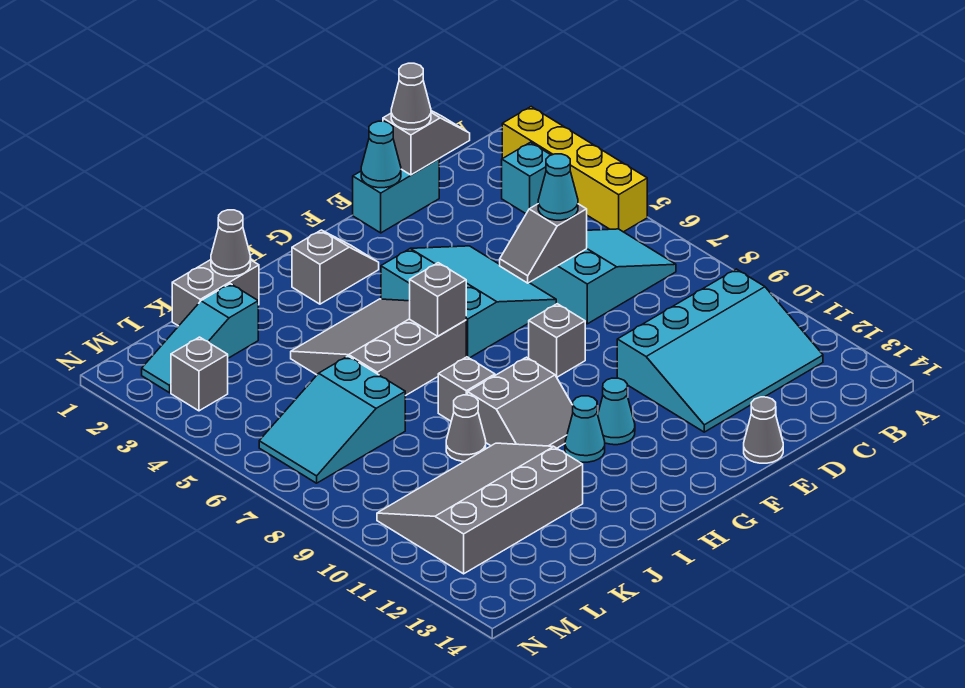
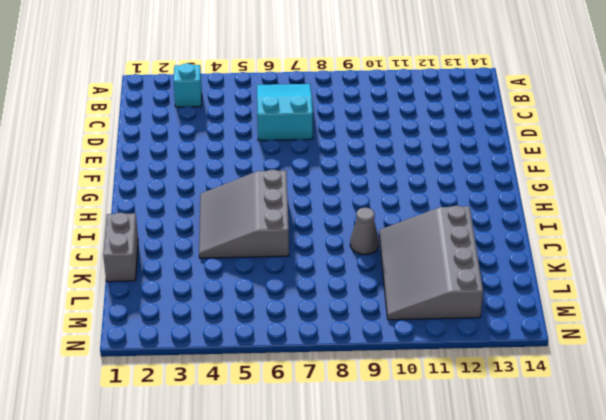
none -> yellow brick A2:A5 level 1
none -> cyan slope B10:E12 level 1 top 10
none -> cyan brick D1:E1 level 1

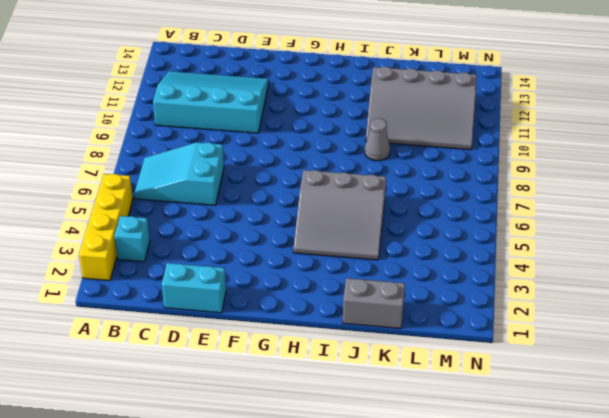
none -> cyan slope E4:G6 level 1 top G
none -> grey cone E14 level 1
none -> grey brick F8 level 1

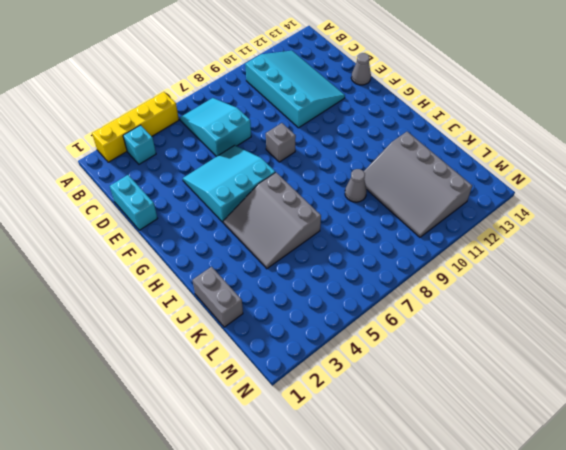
none -> grey slope G2:H2 level 1 top H
none -> cyan cone G11 level 1
none -> grey slope H9:I10 level 1 top 9

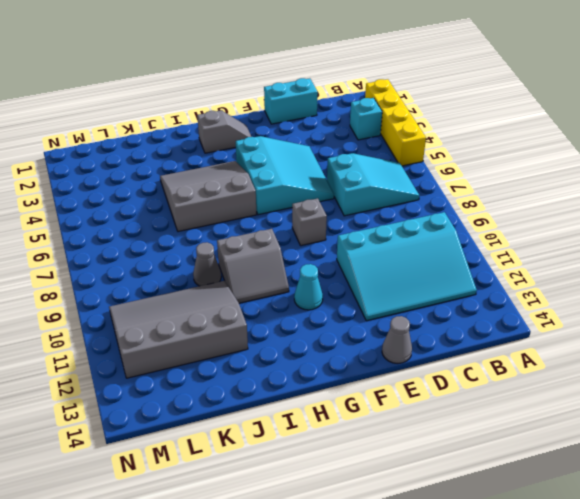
none -> cyan cone H11 level 1
none -> grey brick I8 level 1
none -> grey brick J1:K1 level 1

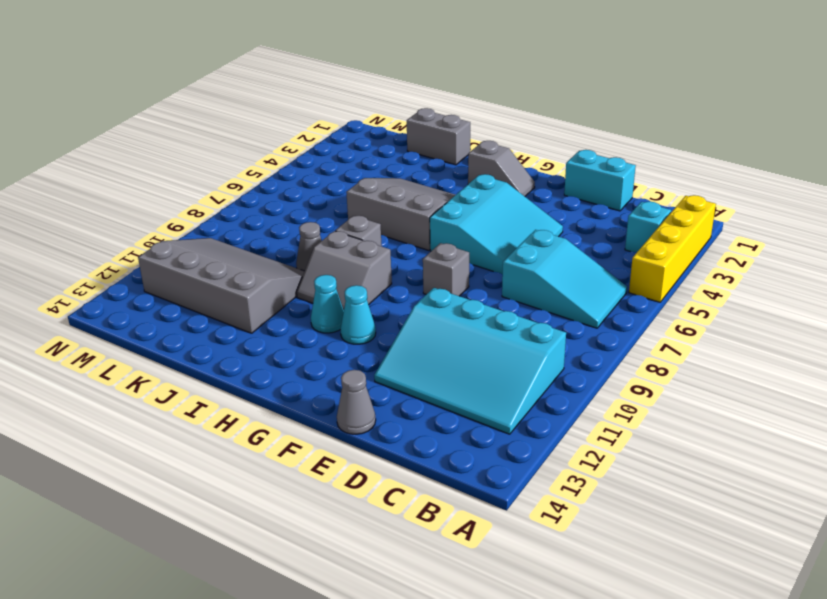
none -> cyan slope K2:M2 level 1 top K
none -> cyan slope K6:M7 level 1 top K
none -> grey brick M3 level 1

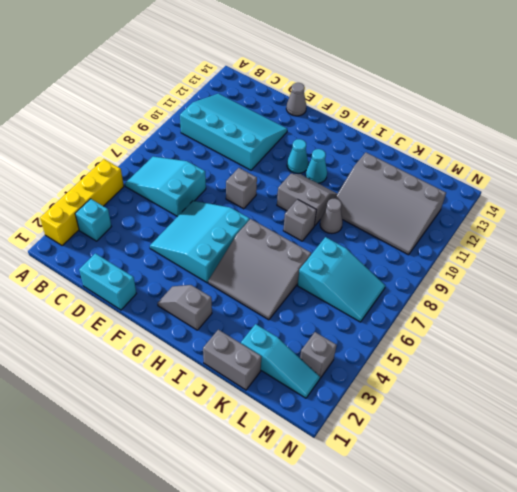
none -> grey slope C1:D1 level 2 top D
none -> grey slope D6:E6 level 2 top D
none -> cyan cone E1 level 2

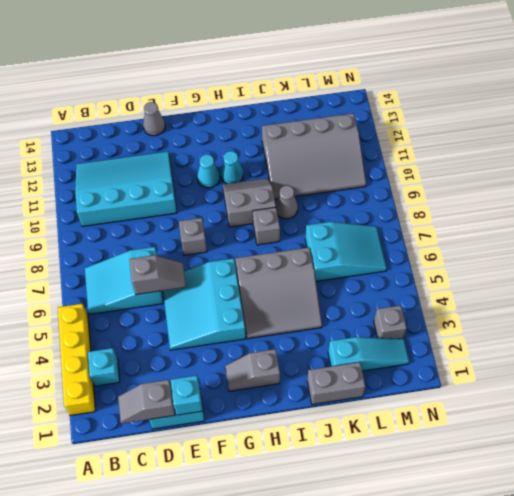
cyan brick E1 level 2 -> cyan cone E1 level 2
none -> grey brick H6 level 2
none -> grey cone J1 level 2
none -> grey cone D1 level 3

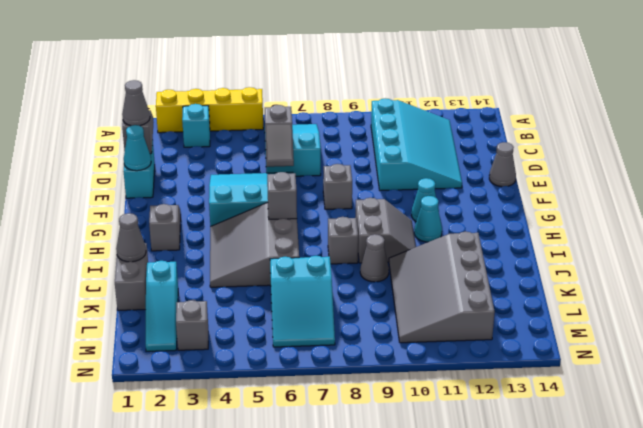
none -> cyan cone D6 level 3

